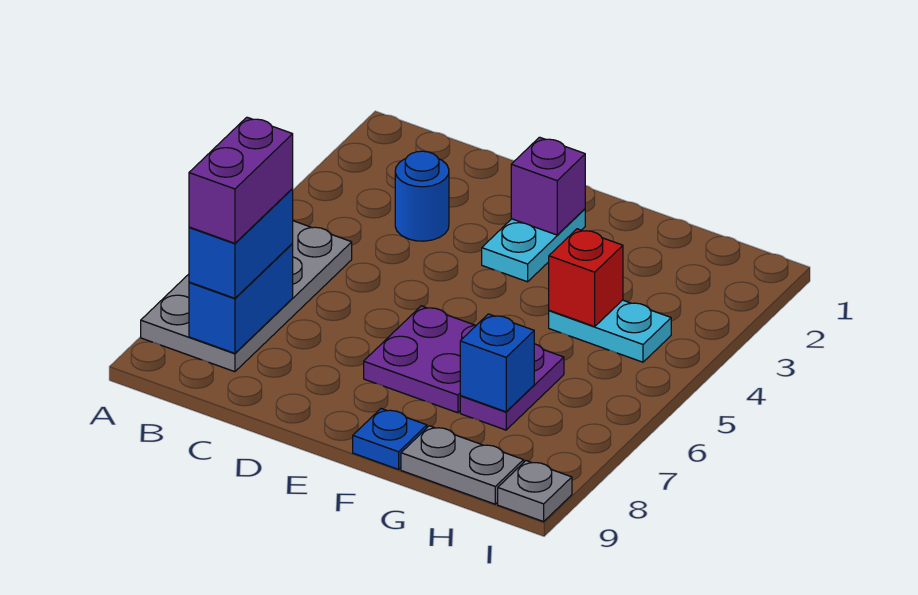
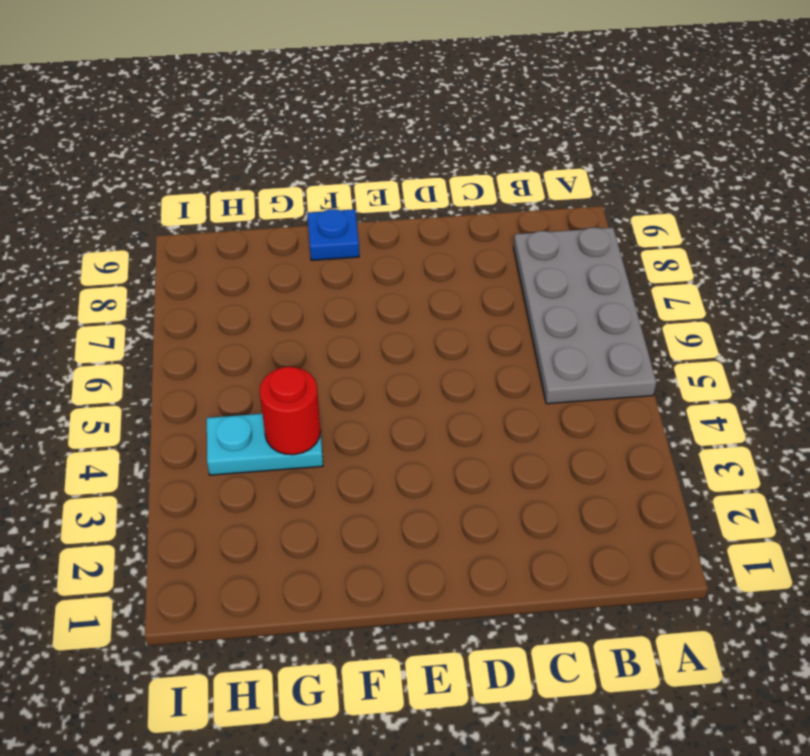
red round brick G4 level 2 -> red brick G4 level 2
none -> blue round brick C3 level 1
none -> cyan plate E2:E3 level 1
none -> purple plate E6:F7 level 1

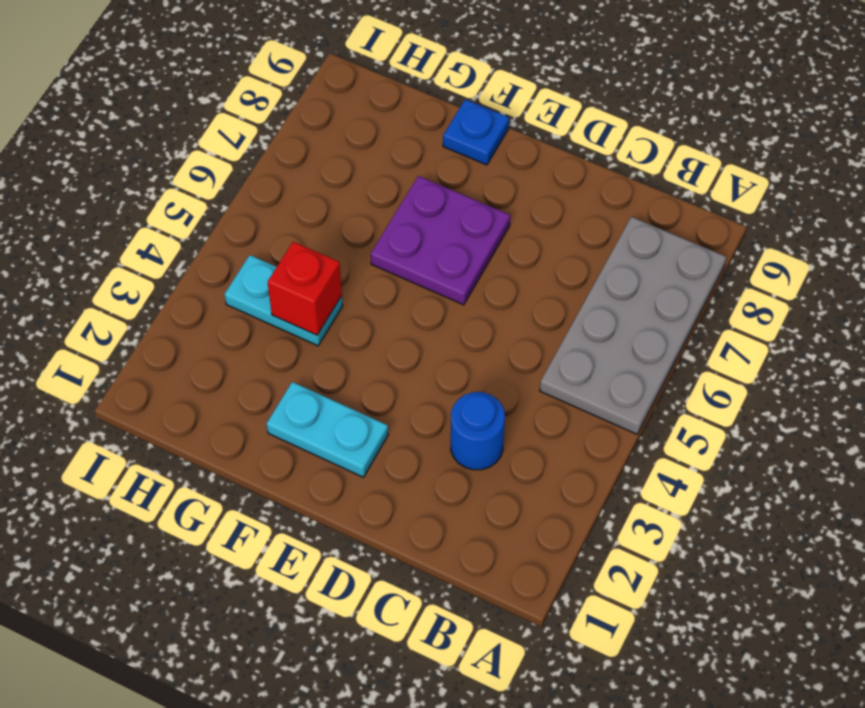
cyan plate E2:F2 level 1 -> cyan plate E2:E3 level 1
none -> purple plate G6:G7 level 1
none -> grey plate G9:H9 level 1
none -> grey plate I9 level 1

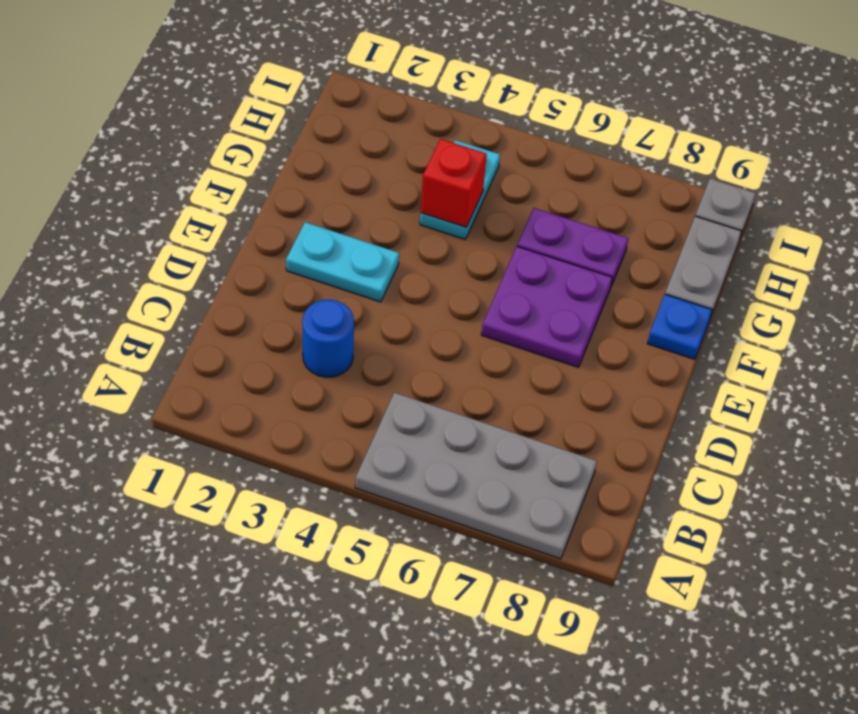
none -> blue brick B7:B8 level 2
none -> purple brick E2 level 2
none -> blue brick G7 level 2

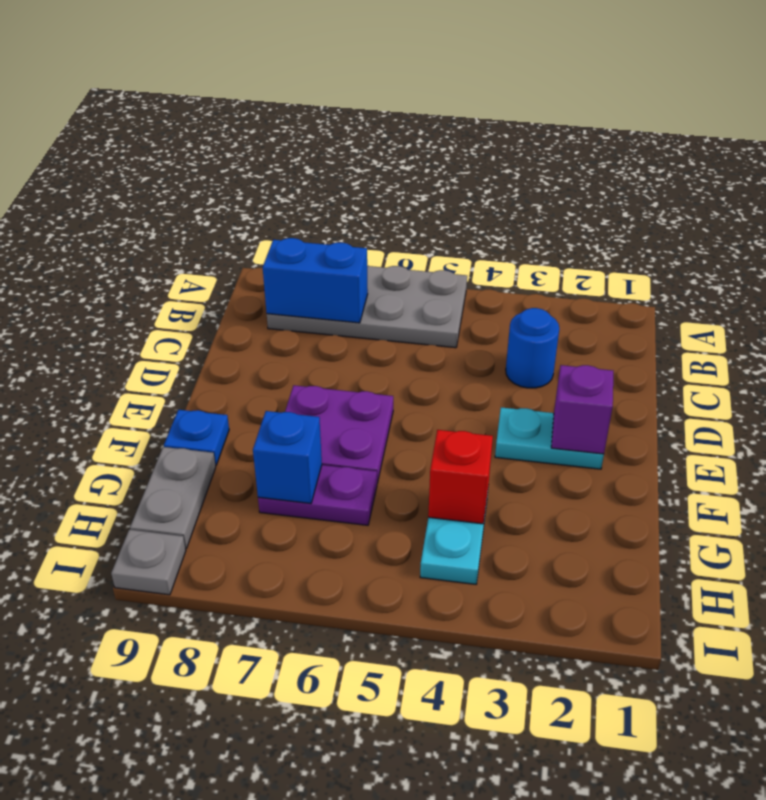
none -> blue brick B7:B8 level 3
none -> purple brick B7:B8 level 4

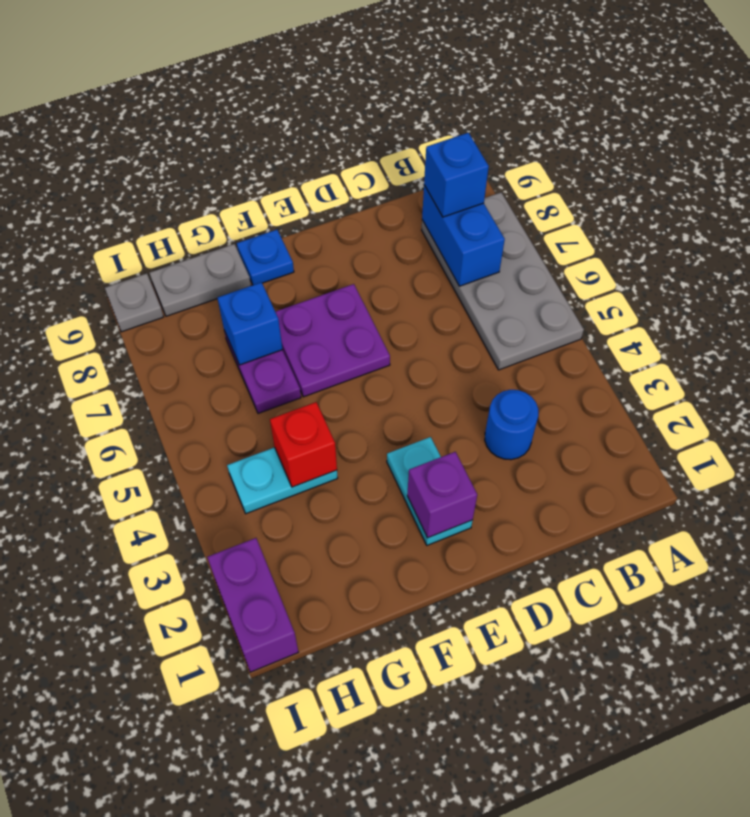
blue brick B8 level 3 -> blue brick B7:B8 level 3
purple brick I1:I2 level 1 -> purple brick B7:B8 level 4

